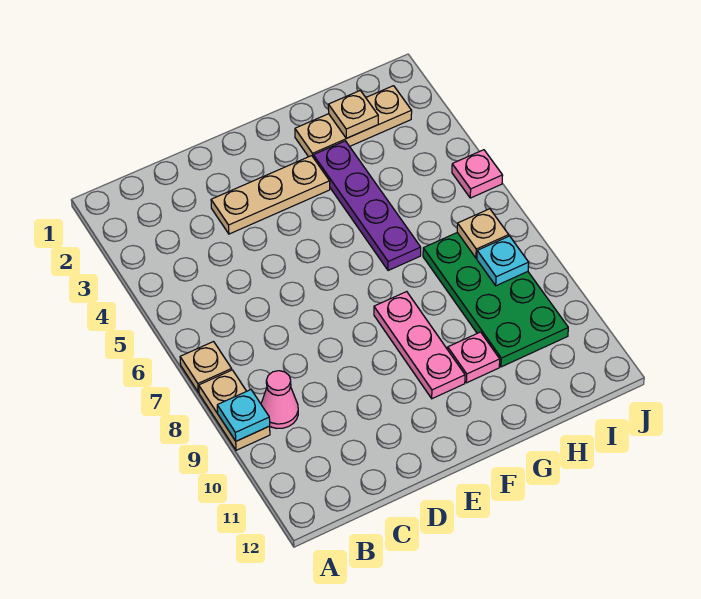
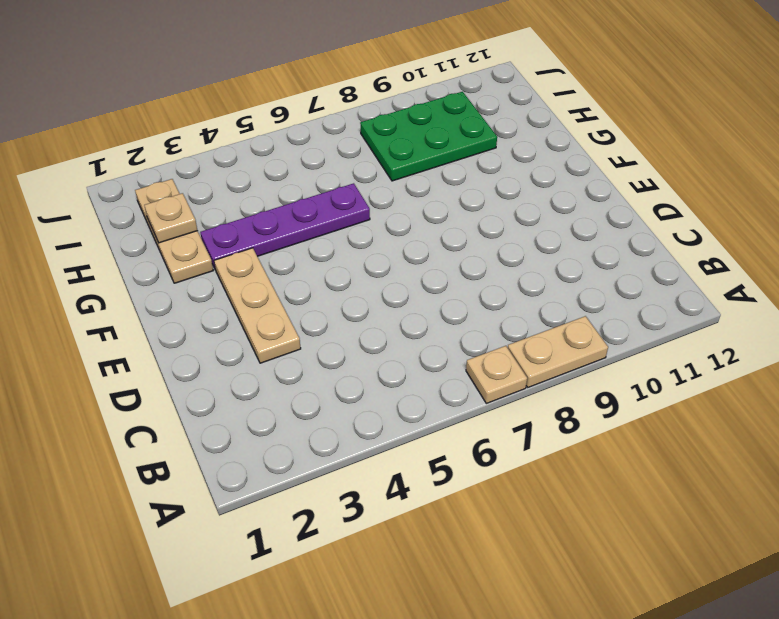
green plate H8:I10 level 1 -> green plate H7:I10 level 1
none -> pink cone B9 level 1
none -> pink plate F8:F10 level 1
none -> pink plate G10 level 1

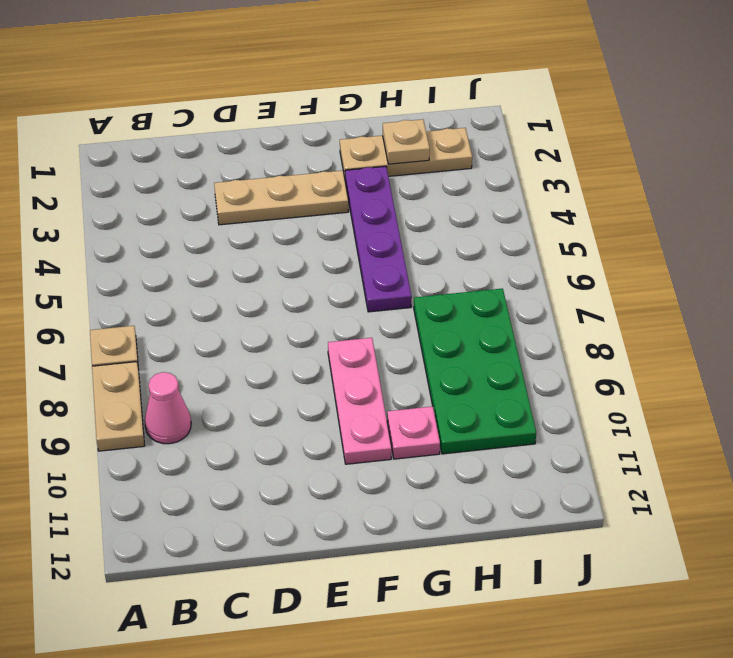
none -> pink plate J5 level 1
none -> cyan plate A9 level 2
none -> tan plate I7 level 2

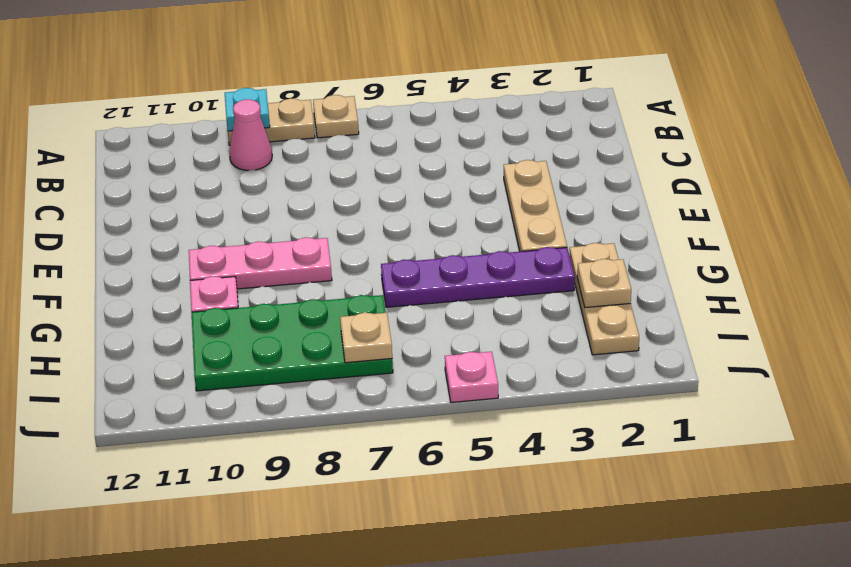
none -> cyan plate I8 level 2

